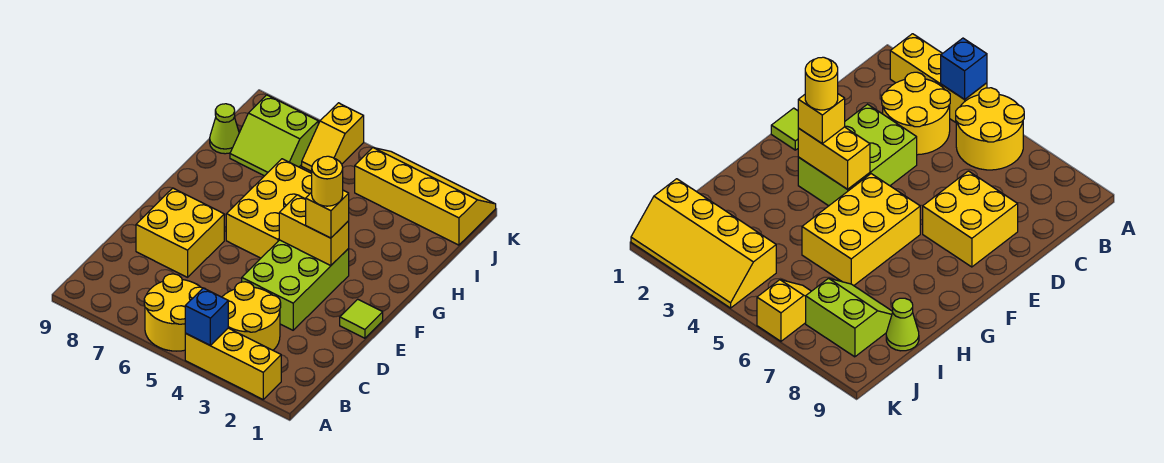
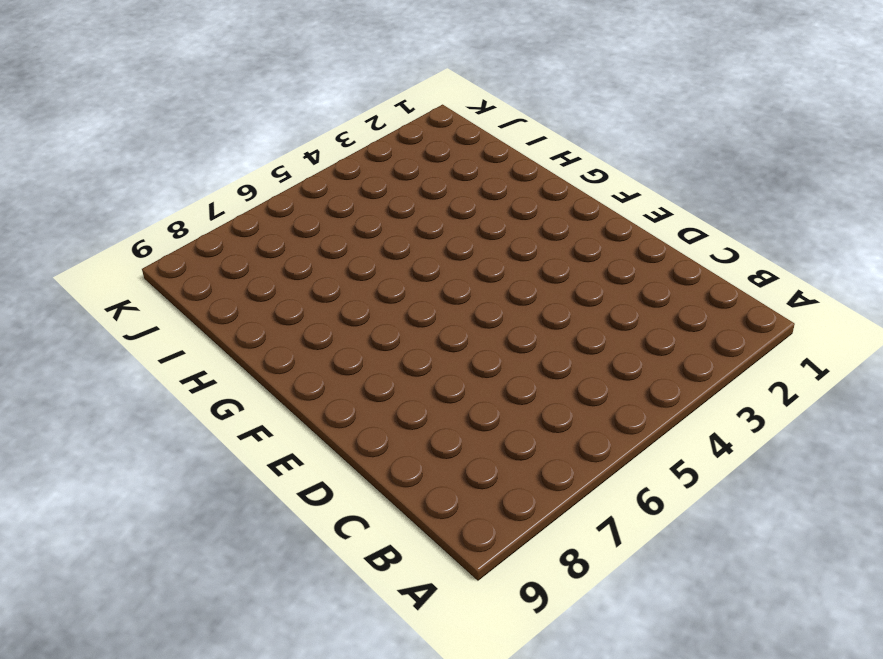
none -> yellow brick A2:A4 level 1
none -> yellow round brick A5:B6 level 1
none -> yellow round brick B3:C4 level 1

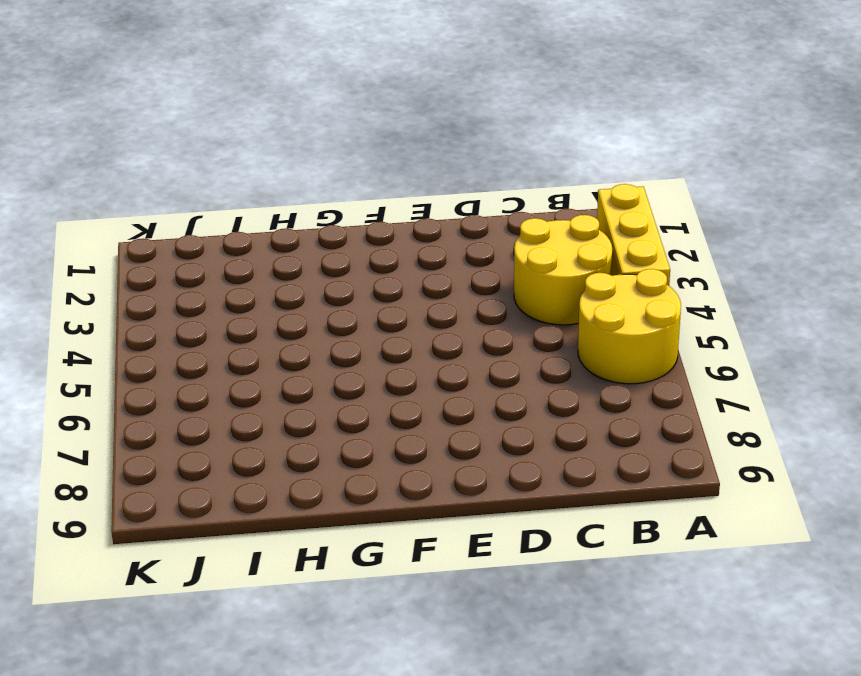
none -> lime brick D3:F4 level 1
none -> yellow brick D7:E8 level 1
none -> lime tile E1 level 1

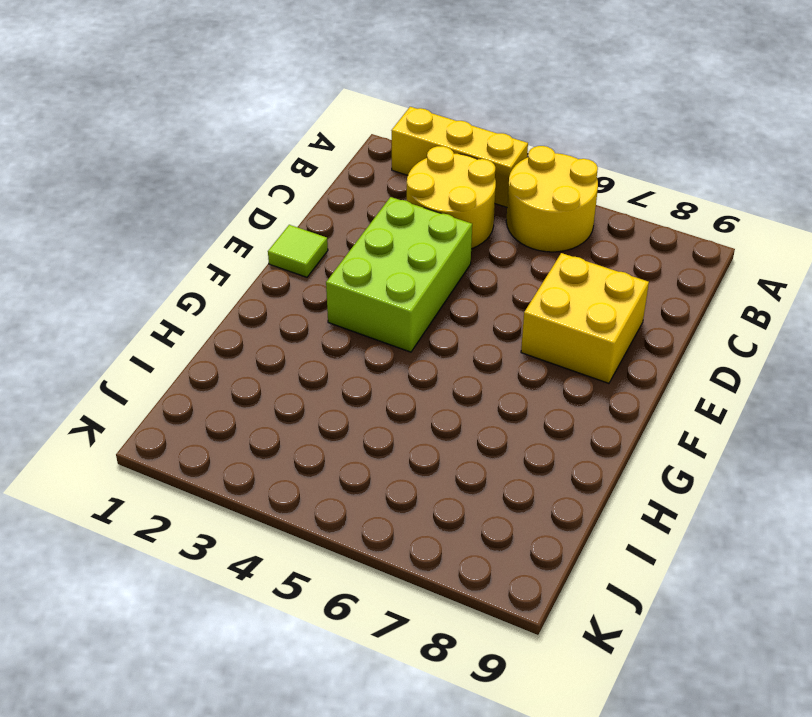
none -> yellow brick F5:H6 level 1
none -> lime slope I7:J8 level 1 top J
none -> lime cone I9 level 1

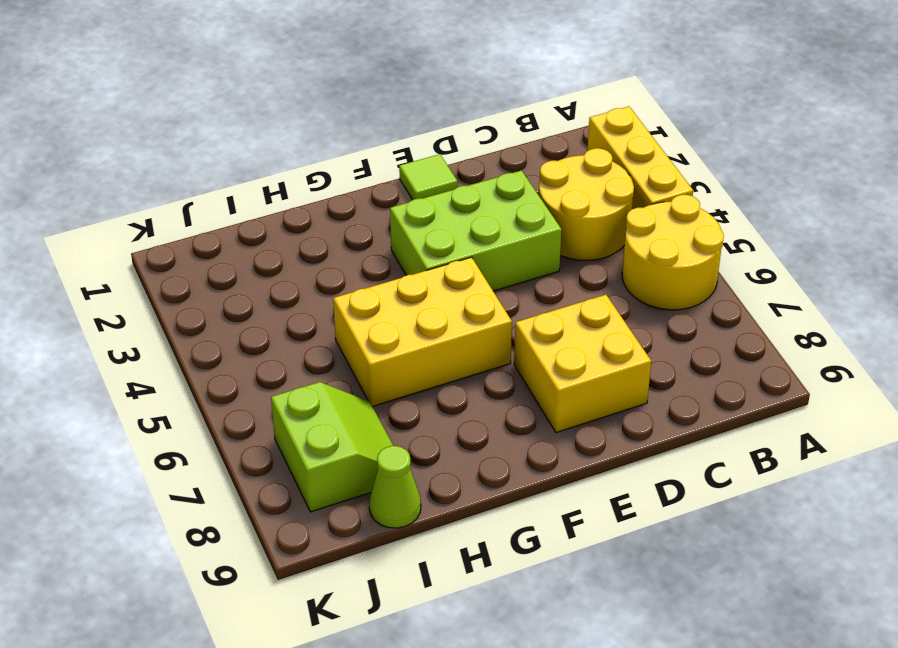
none -> yellow slope J1:K4 level 1 top J
none -> yellow slope J6:K6 level 1 top K
none -> blue brick A4 level 2

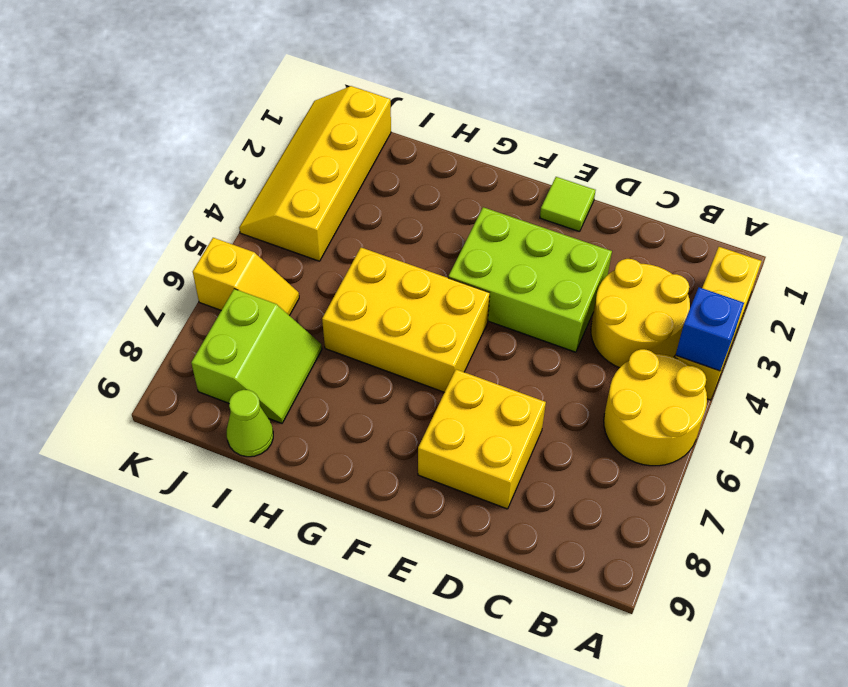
none -> yellow brick F3:F4 level 2
none -> yellow brick F3 level 3
none -> yellow round brick F3 level 4

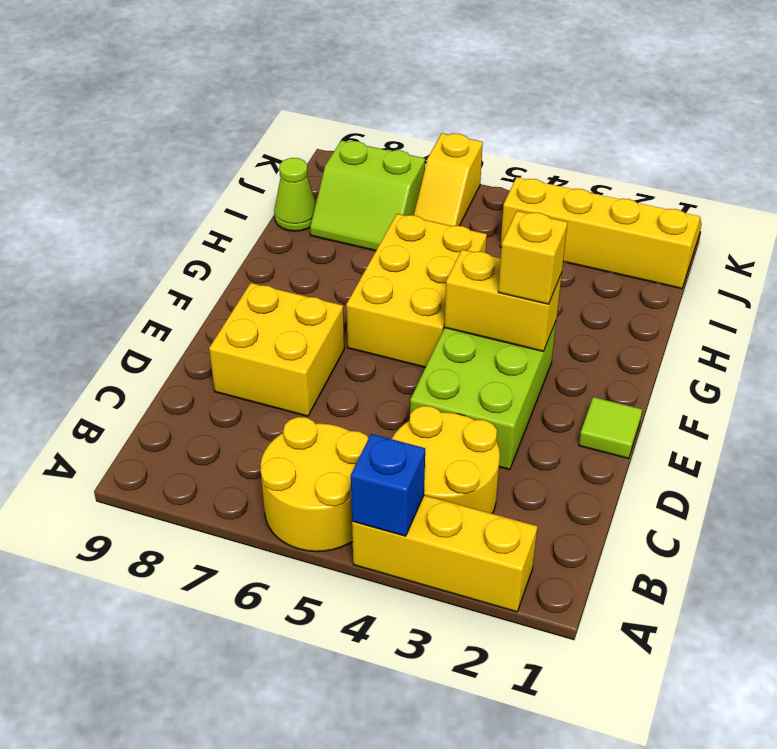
none -> yellow round brick F3 level 4

